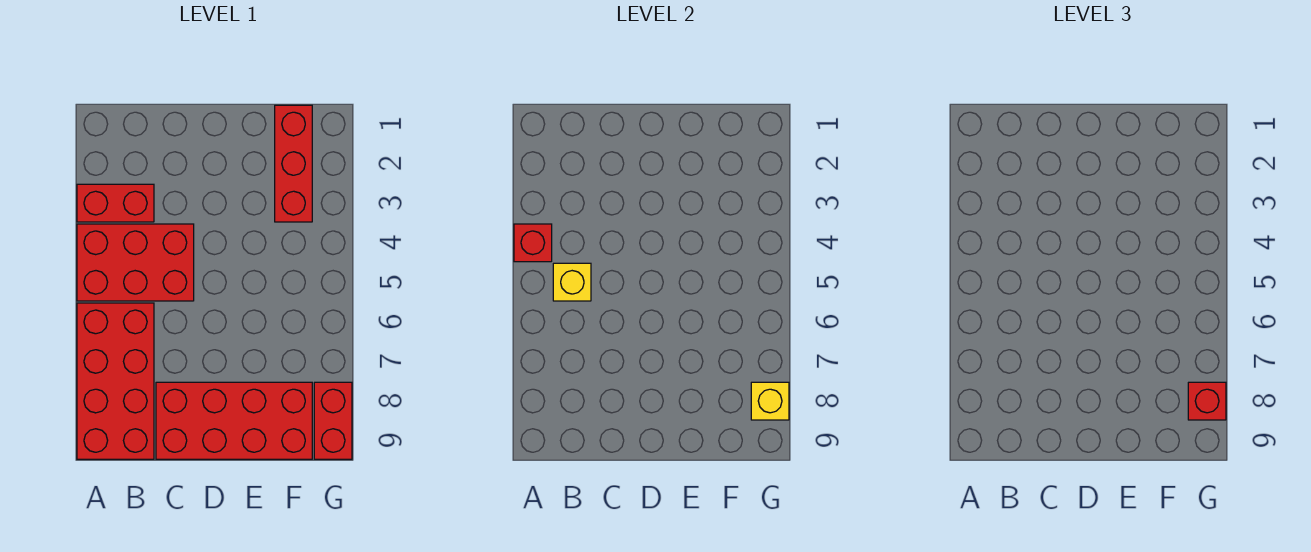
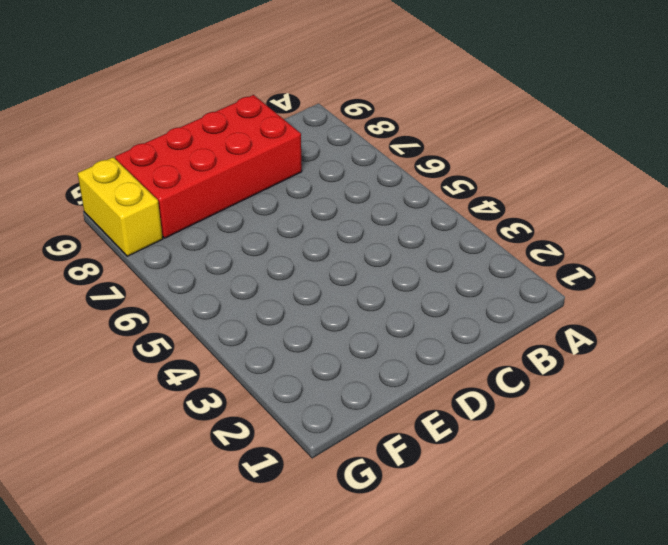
yellow brick G8:G9 level 1 -> red brick G8:G9 level 1
none -> red brick A3:B3 level 1
none -> red brick A4:C5 level 1

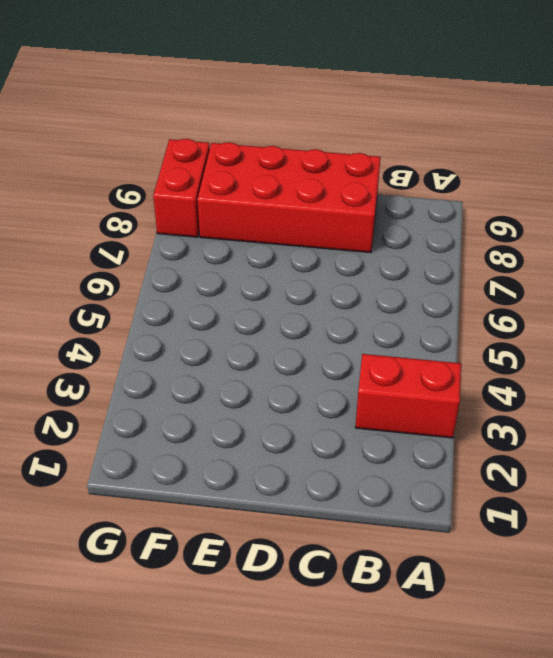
none -> red brick A4:C5 level 1
none -> red brick A6:B9 level 1

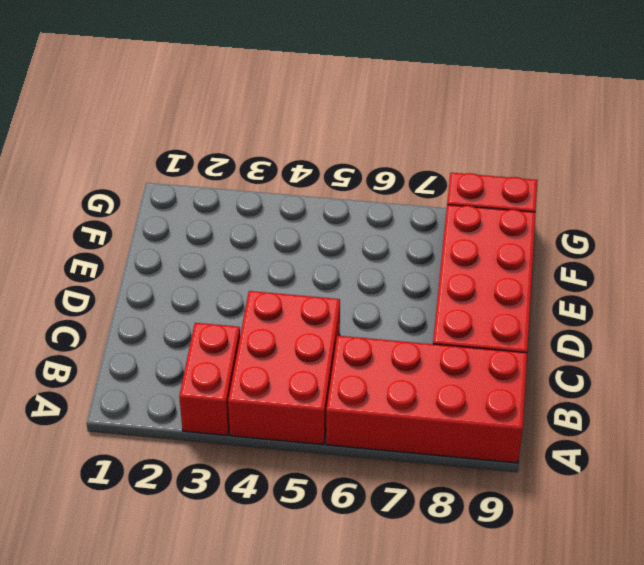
none -> red brick F1:F3 level 1
none -> red brick A4 level 2

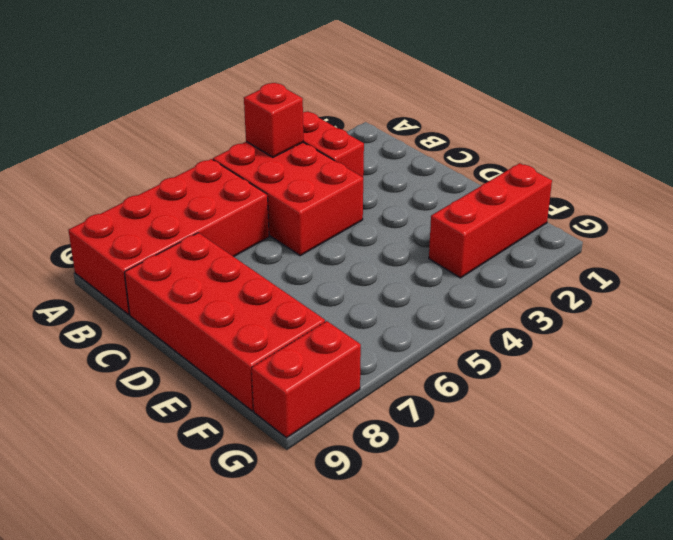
none -> yellow brick B5 level 2
none -> yellow brick G8 level 2

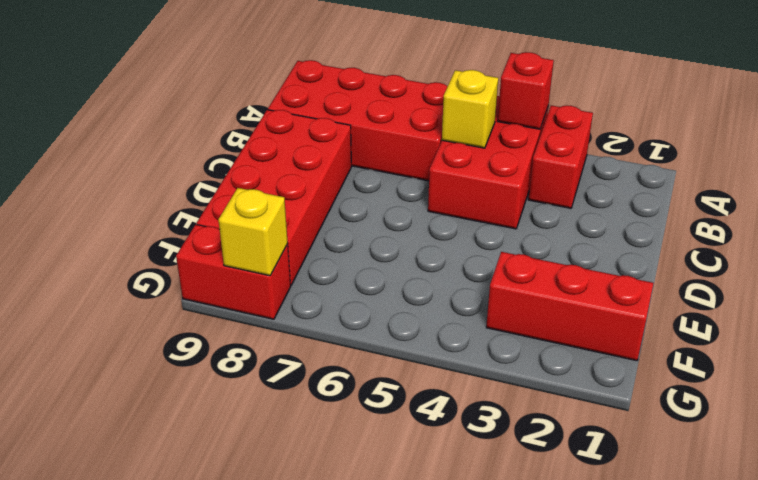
none -> red brick G8 level 3

